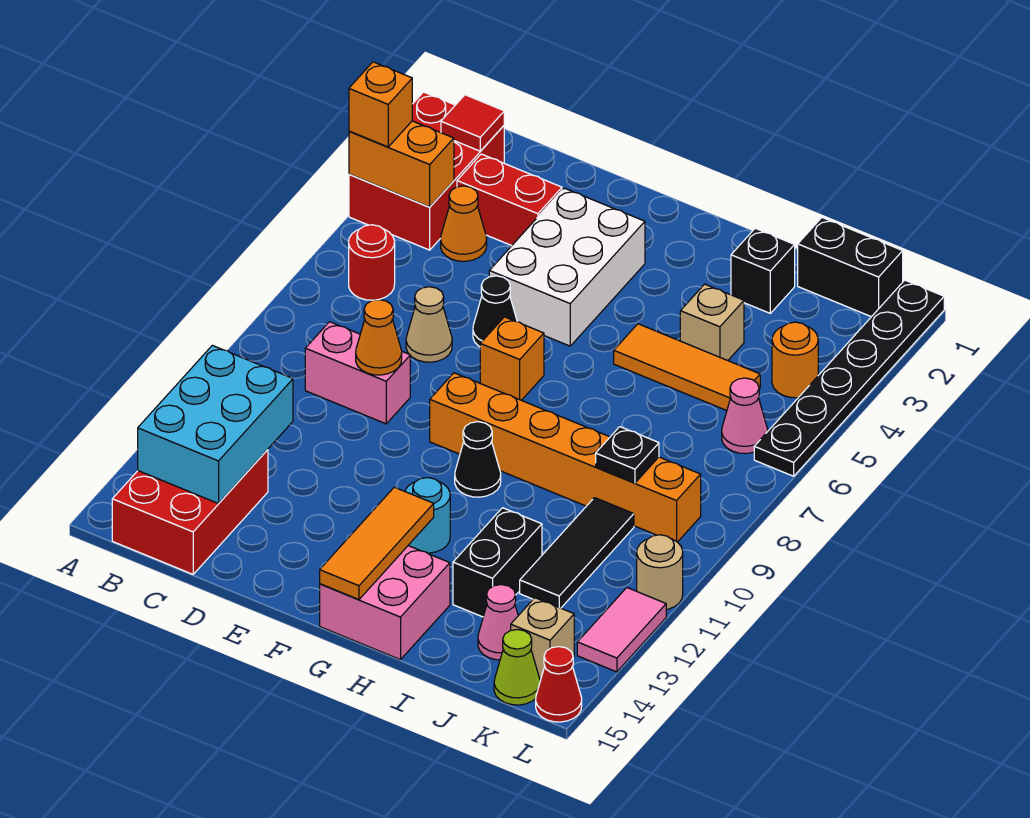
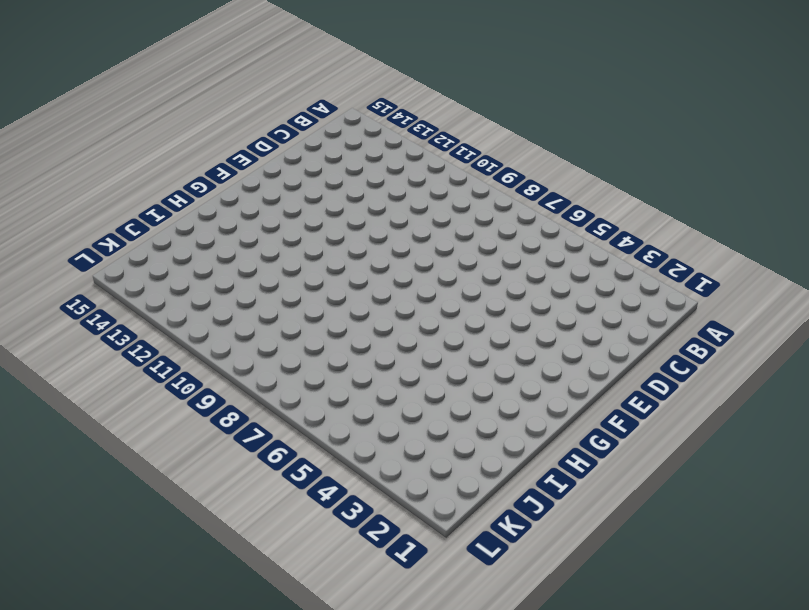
none -> red brick A2:B4 level 1
none -> red round brick B6 level 1
none -> red brick B13:C15 level 1
none -> red brick C3:D3 level 1

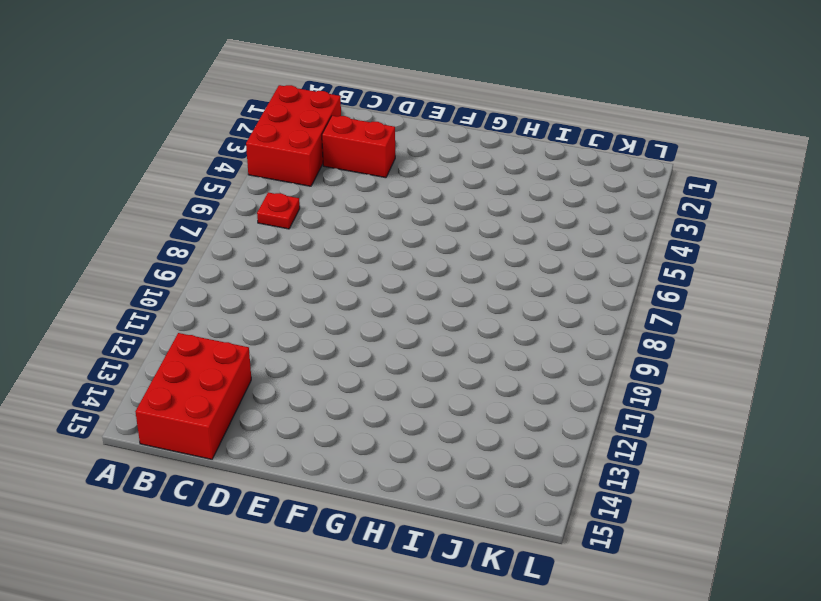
red plate B6 level 1 -> red round brick B6 level 1
none -> orange cone C4 level 1
none -> pink brick C9:D9 level 1
none -> tan cone D7 level 1
none -> white brick E3:F5 level 1

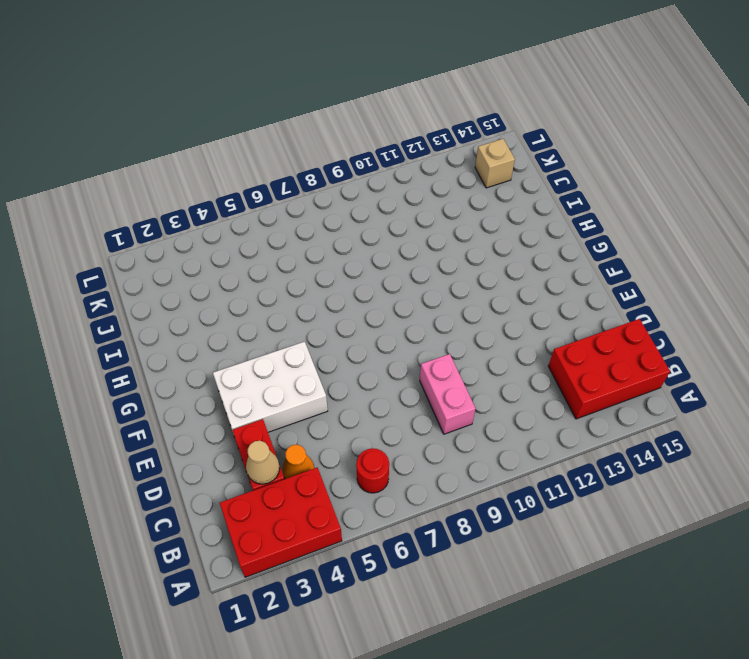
tan cone C3 level 2 -> tan cone D7 level 1
none -> black cone E6 level 1
none -> orange brick F7 level 1
none -> orange brick F9:K9 level 1
none -> black cone G10 level 1

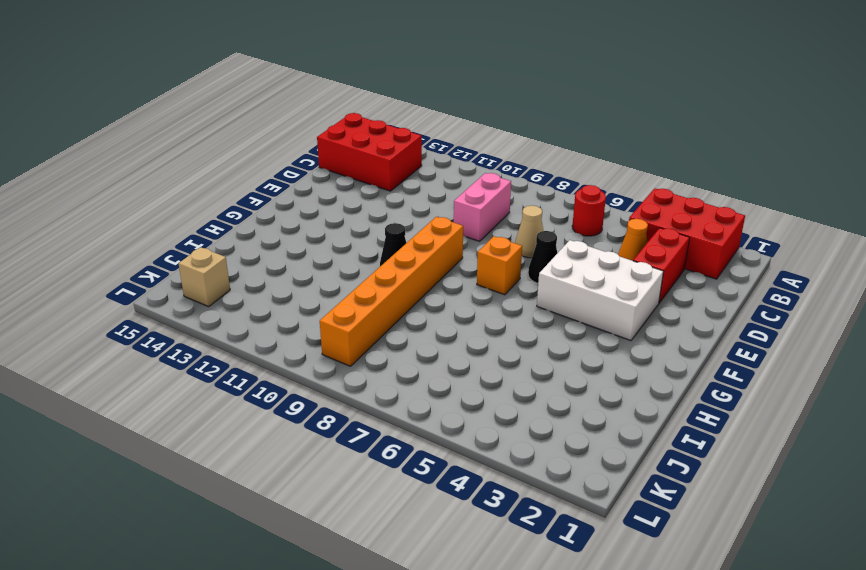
none -> cyan round brick G12 level 1
none -> pink brick G14:H15 level 1
none -> orange tile H5:J5 level 1
none -> black brick I2 level 1

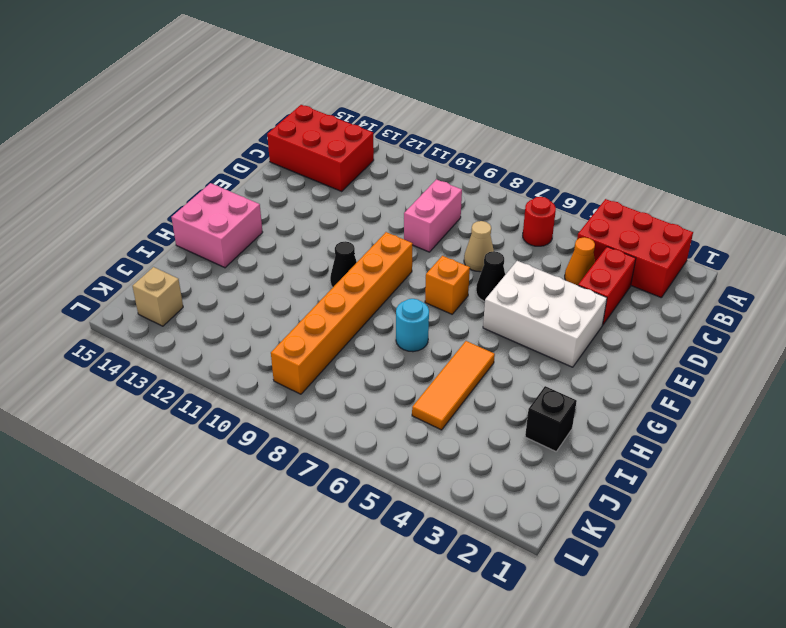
cyan round brick H7 level 1 -> cyan round brick G12 level 1
none -> tan brick I4 level 1
none -> black brick I12:I13 level 1
none -> black brick J1:K1 level 1
none -> black tile J10:J12 level 1

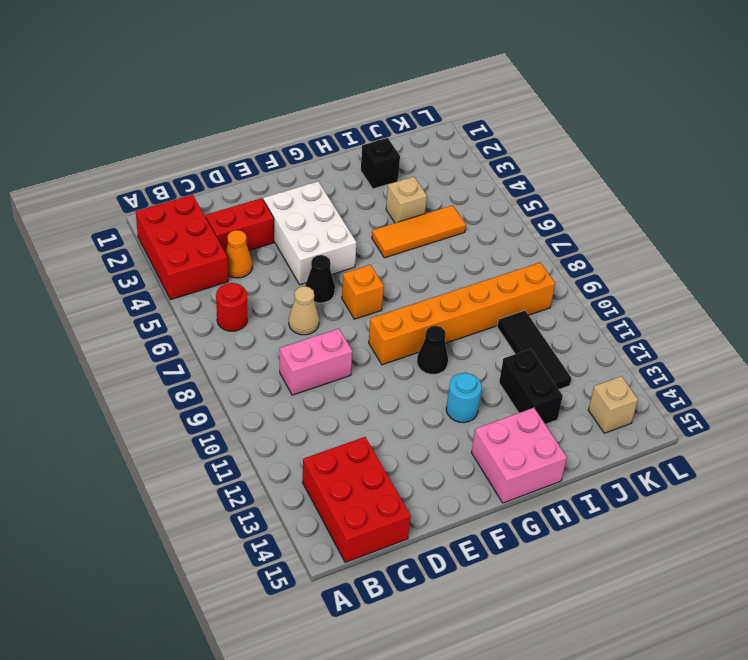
none -> black brick J1:K1 level 1
none -> pink cone J14 level 1
none -> orange round brick K4 level 1
none -> pink cone K6 level 1

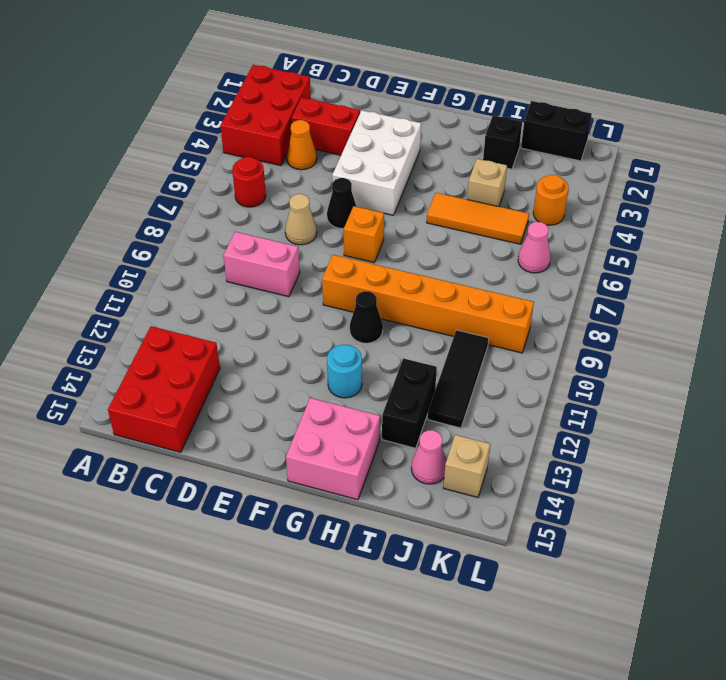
none -> lime cone K15 level 1
none -> black plate L1:L6 level 1
none -> tan round brick L11 level 1
none -> pink tile L12:L13 level 1

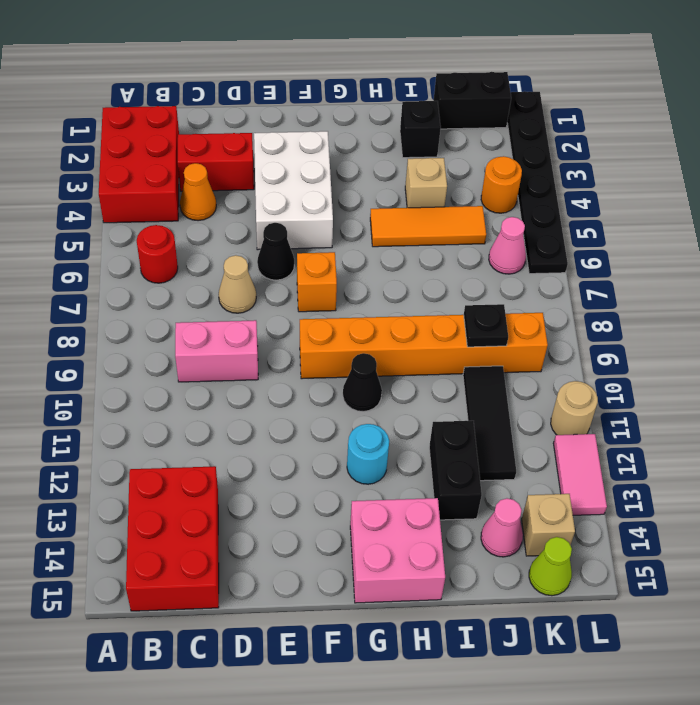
none -> red cone L15 level 1
none -> orange brick A4:B4 level 2
none -> red tile B2 level 2
none -> cyan brick B12:C14 level 2

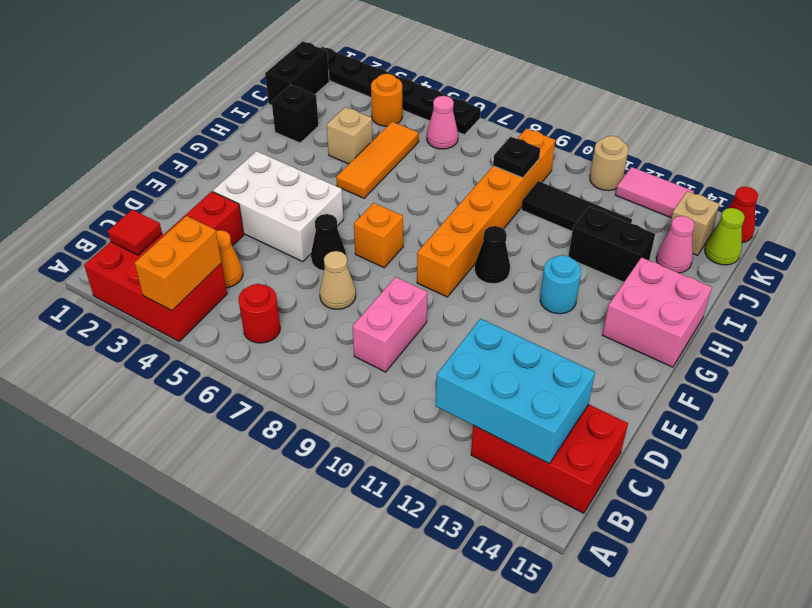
none -> orange cone D9 level 2
none -> orange tile G13:G15 level 2
none -> orange brick A4 level 3

